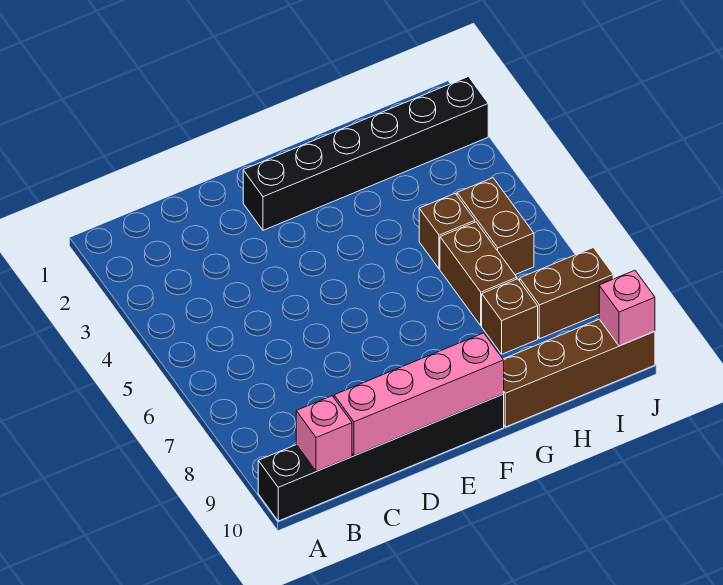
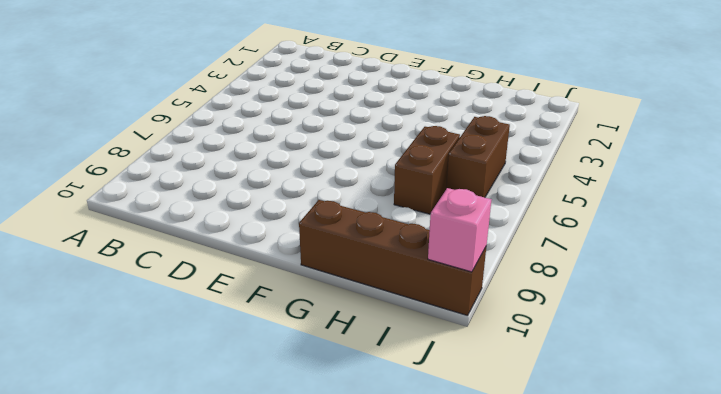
none -> black brick A10:F10 level 1
none -> black brick E2:J2 level 1

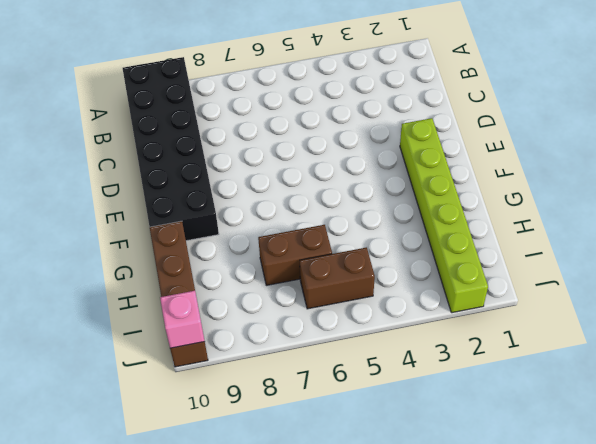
black brick A9:F10 level 1 -> black brick A10:F10 level 1
lime brick E2:J2 level 1 -> black brick E2:J2 level 1
none -> brown brick H5 level 1
none -> brown brick H8 level 1

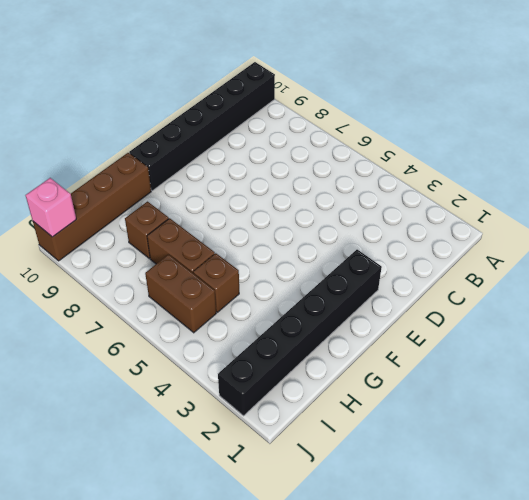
none -> brown brick I8:J8 level 1
none -> pink brick B10 level 2

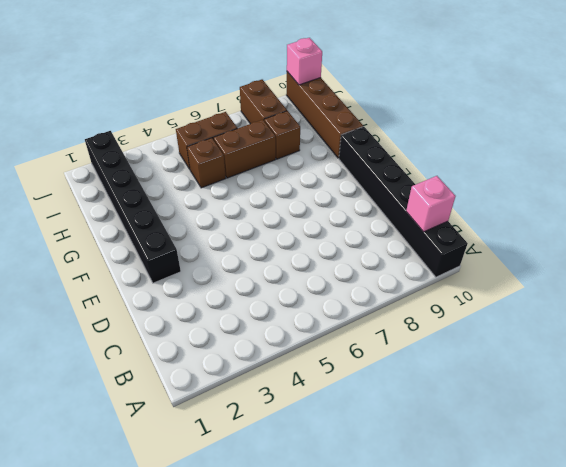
none -> pink brick C10:F10 level 2

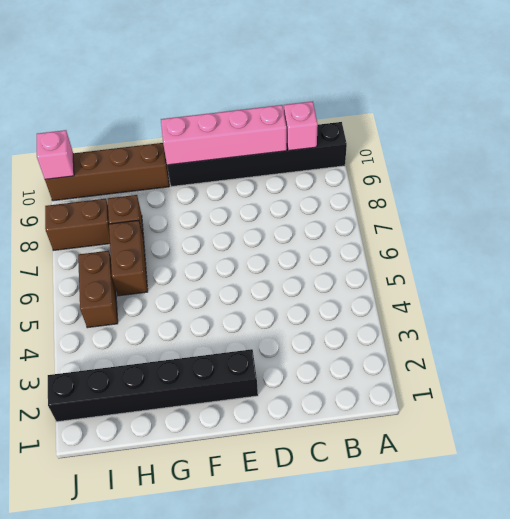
none -> brown brick H5 level 1

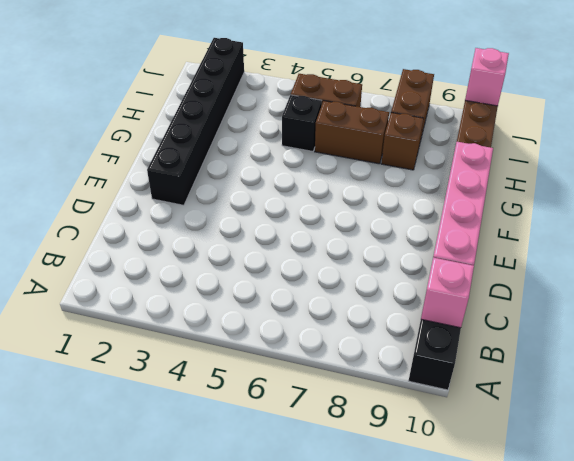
black brick H5 level 1 -> brown brick H5 level 1

